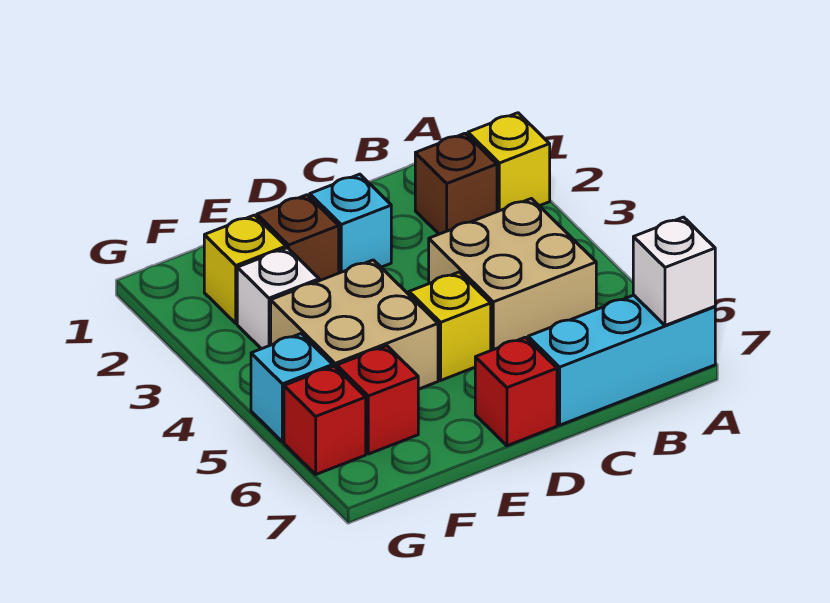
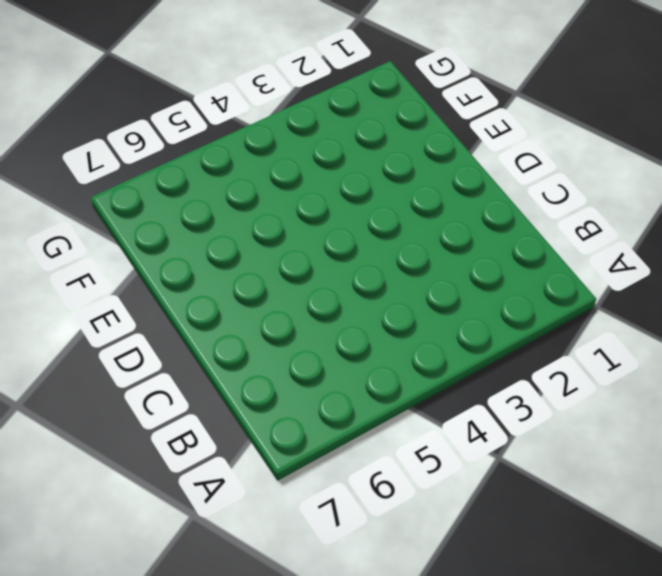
none -> yellow brick A2 level 1
none -> cyan brick A7:C7 level 1
none -> brown brick B2 level 1

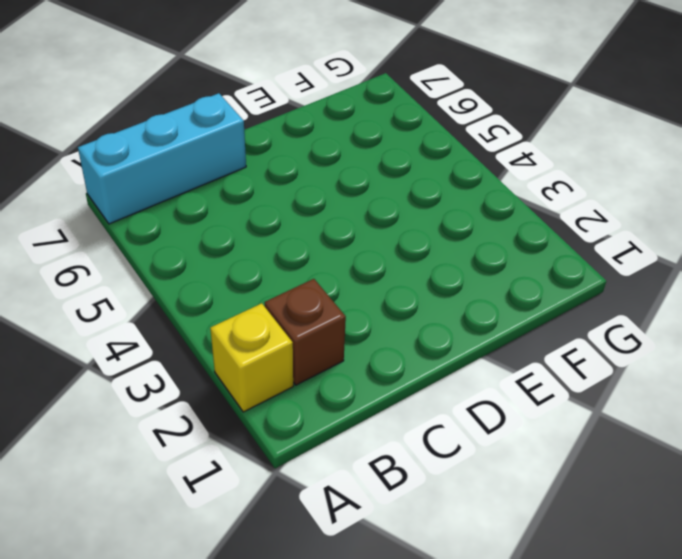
none -> tan brick B4:C5 level 1
none -> cyan brick D2 level 1
none -> yellow brick D5 level 1

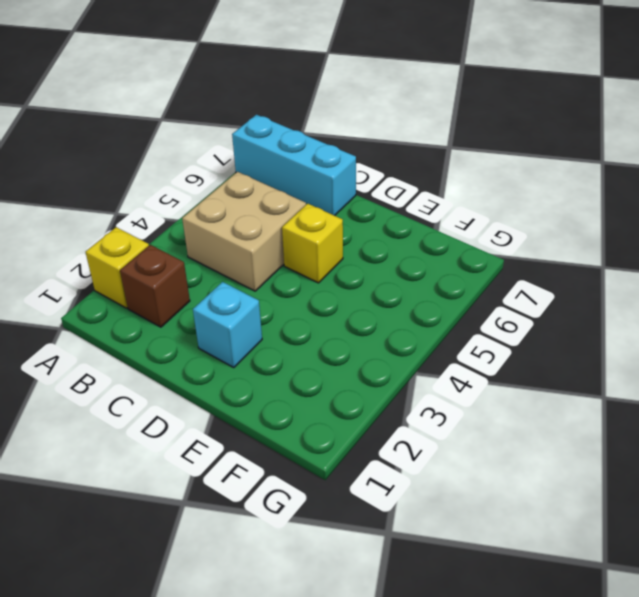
none -> red brick D7 level 1
none -> brown brick E2 level 1
none -> tan brick E4:F5 level 1

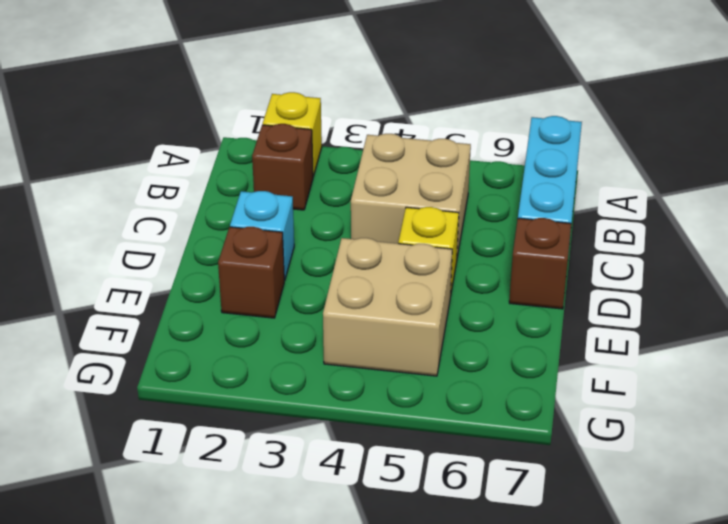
brown brick D7 level 1 -> red brick D7 level 1
none -> yellow brick F2 level 1
none -> white brick F3 level 1
none -> red brick F6 level 1

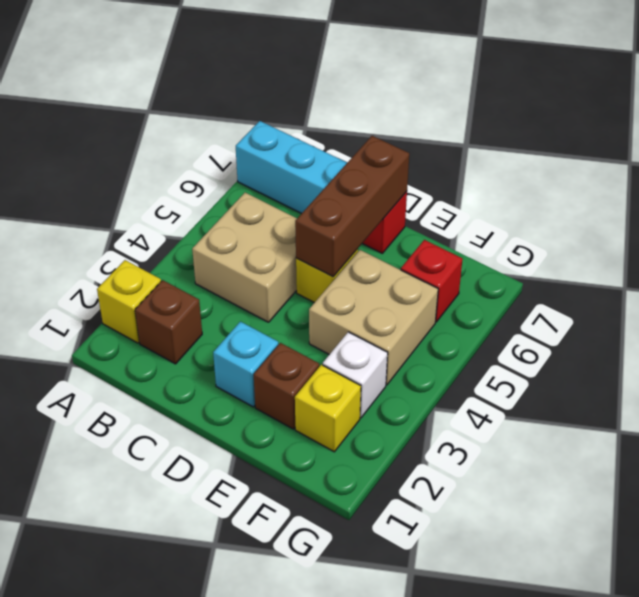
brown brick D5:D7 level 2 -> none
none -> cyan brick G5 level 1
none -> red brick G6 level 1
none -> white brick A7 level 2

